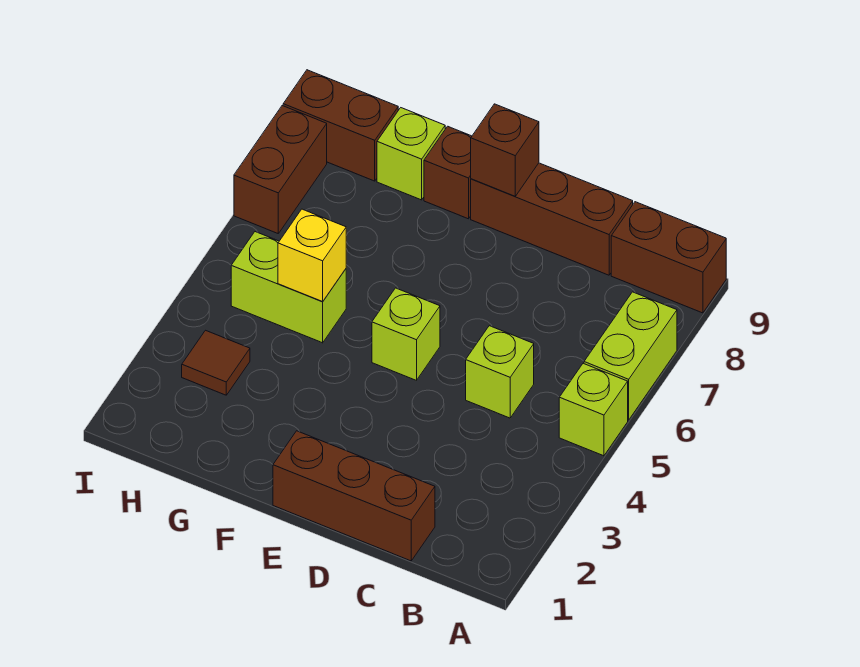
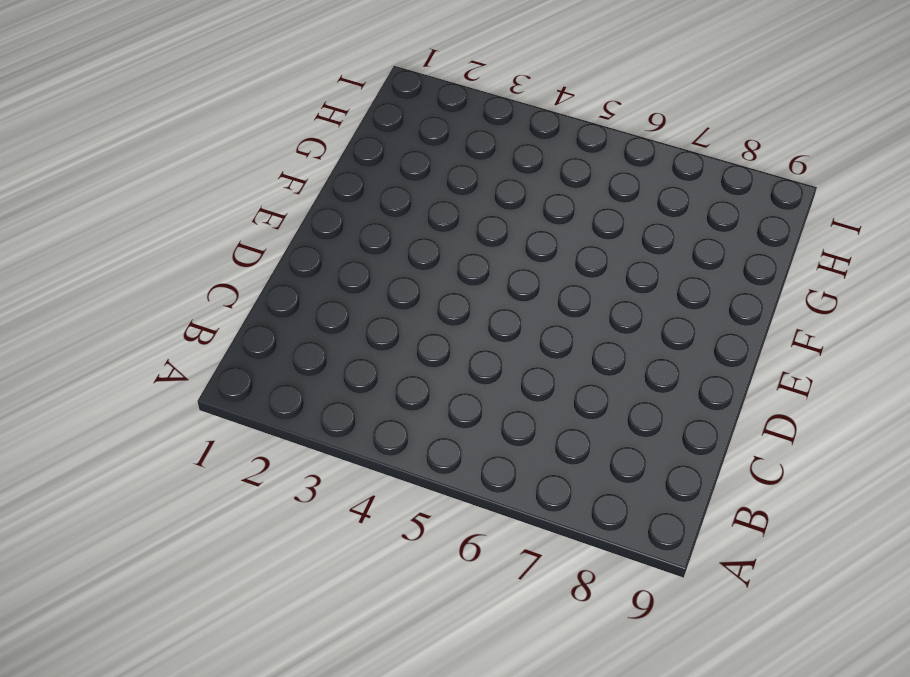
none -> lime brick A5 level 1
none -> lime brick A6:A7 level 1
none -> brown brick A9:B9 level 1

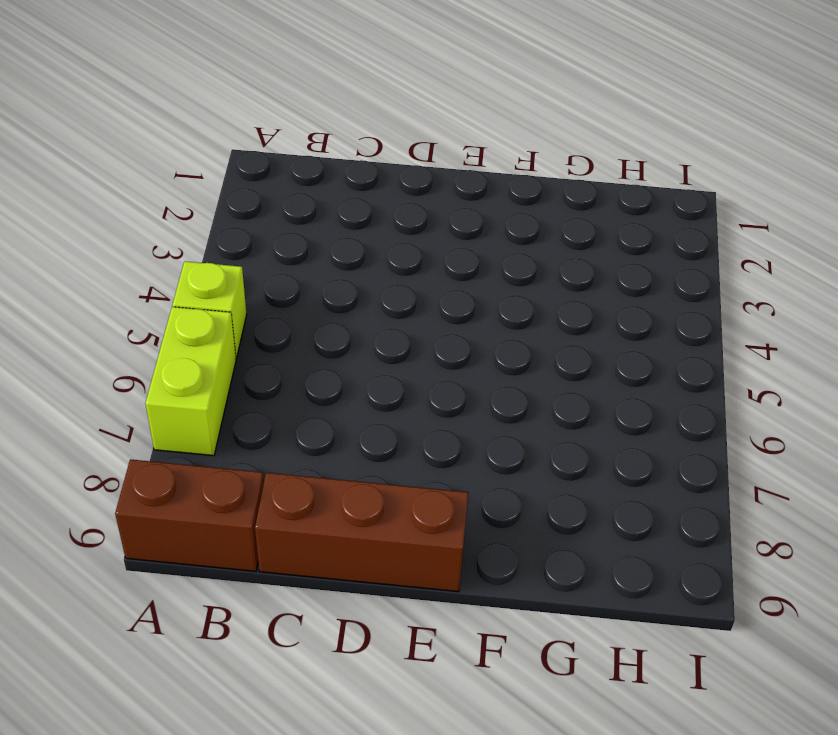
none -> brown brick C1:E1 level 1
none -> lime brick C5 level 1
none -> lime brick E5 level 1

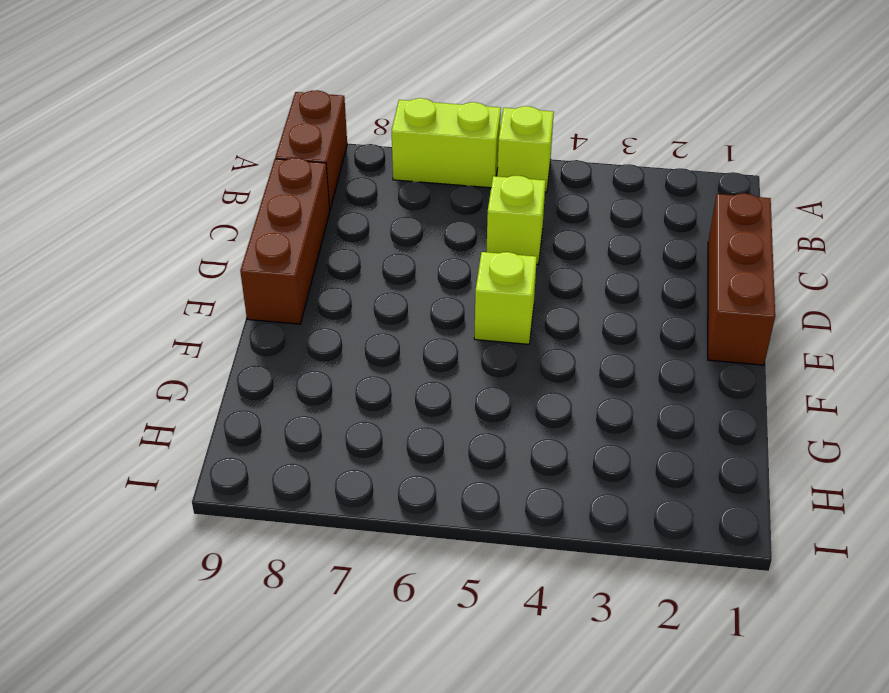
none -> brown brick F9 level 1
none -> lime brick G5:H5 level 1
none -> lime brick G9 level 1

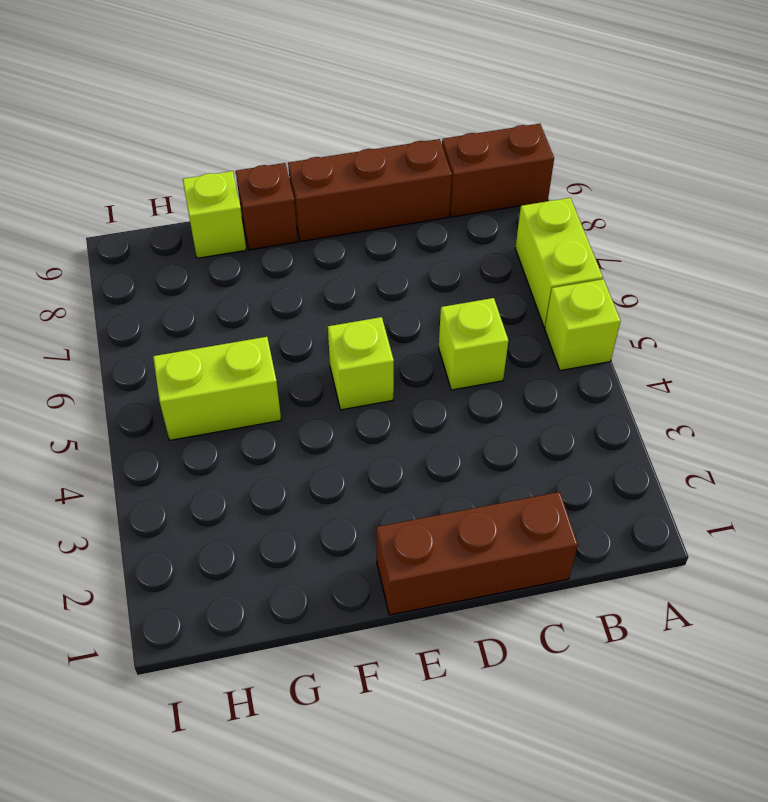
none -> brown tile H3 level 1
none -> brown brick H9:I9 level 1
none -> brown brick I7:I8 level 1

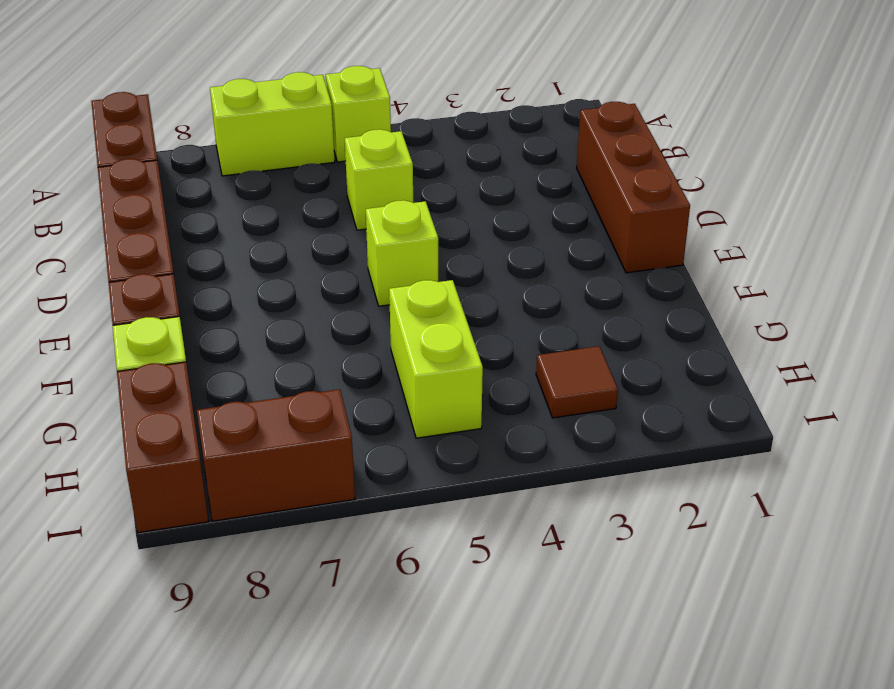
none -> brown brick E9 level 2
none -> yellow brick G5 level 2

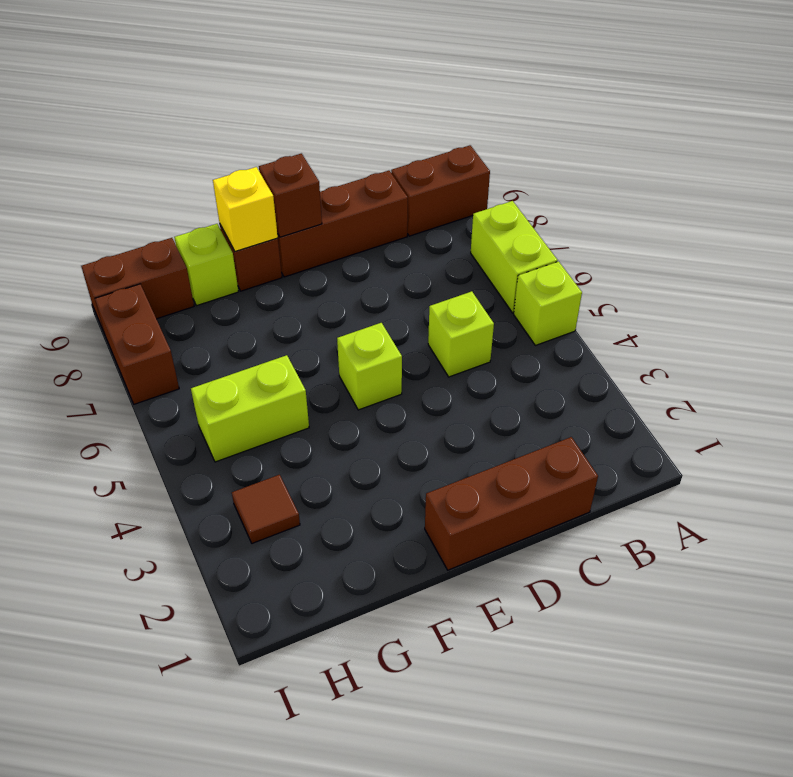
yellow brick F9 level 2 -> yellow brick G5 level 2

